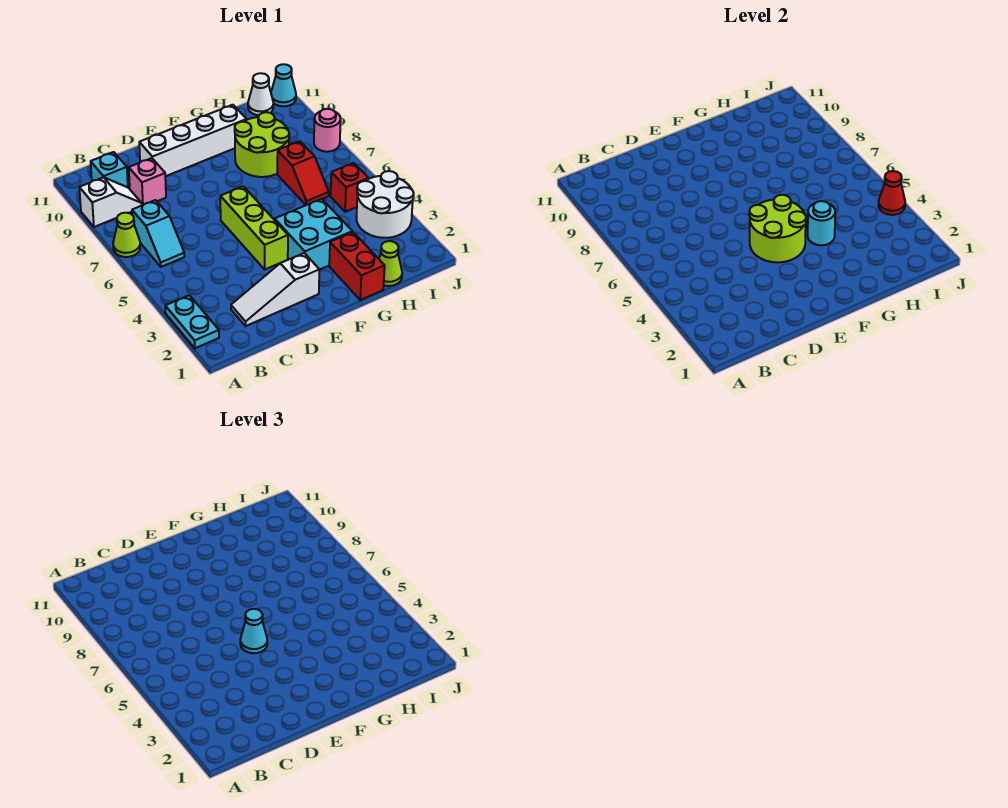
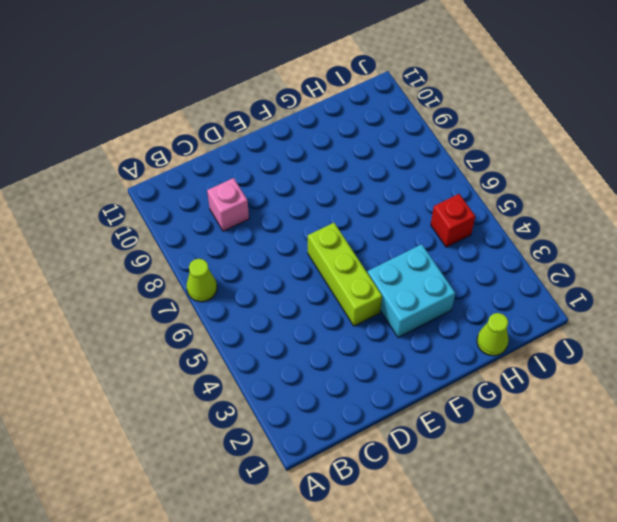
none -> cyan plate A2:A3 level 1
none -> white slope A9:B9 level 1 top A
none -> cyan slope B6:B7 level 1 top 7

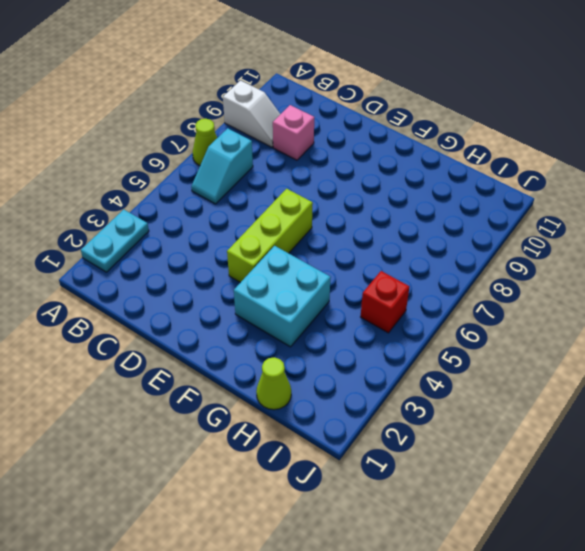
none -> cyan brick B10 level 1
none -> white slope C2:E2 level 1 top E
none -> white brick D10:G10 level 1

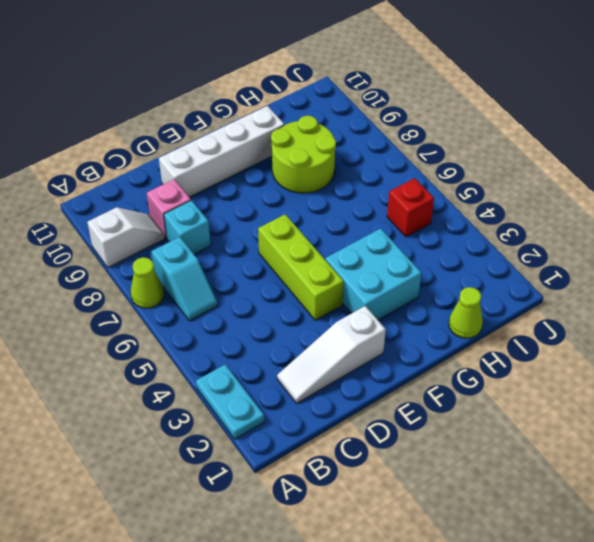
cyan brick C8 level 1 -> cyan brick B10 level 1
none -> red brick G1:G2 level 1
none -> red slope H6:H7 level 1 top 7
none -> white round brick I3:J4 level 1

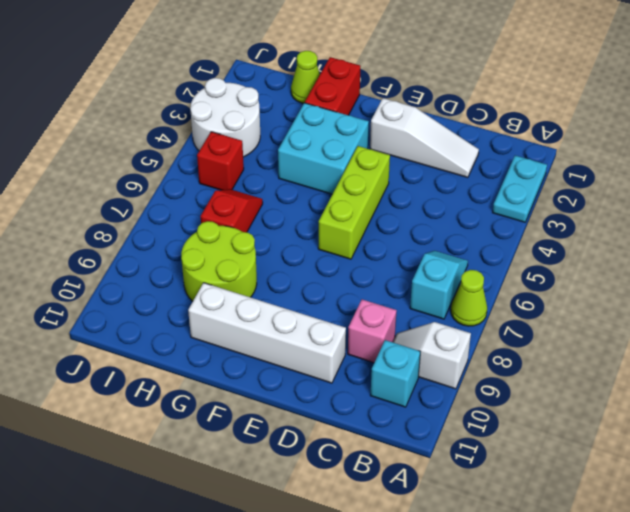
none -> white cone I11 level 1
none -> pink round brick J8 level 1
none -> cyan cone J11 level 1

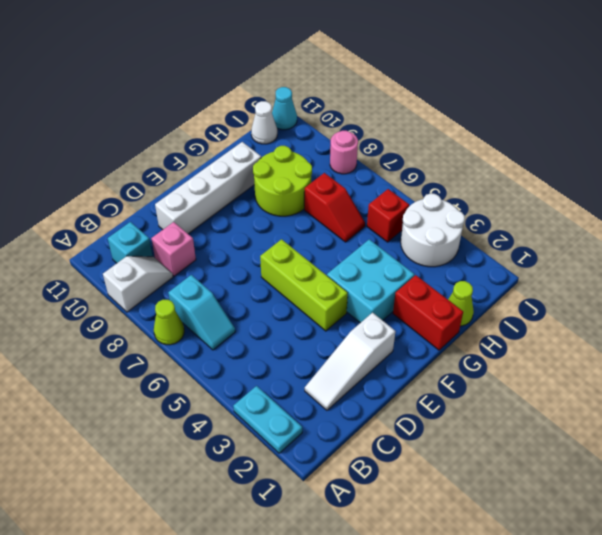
none -> lime round brick E4:F5 level 2
none -> cyan round brick G4 level 2
none -> red cone J4 level 2

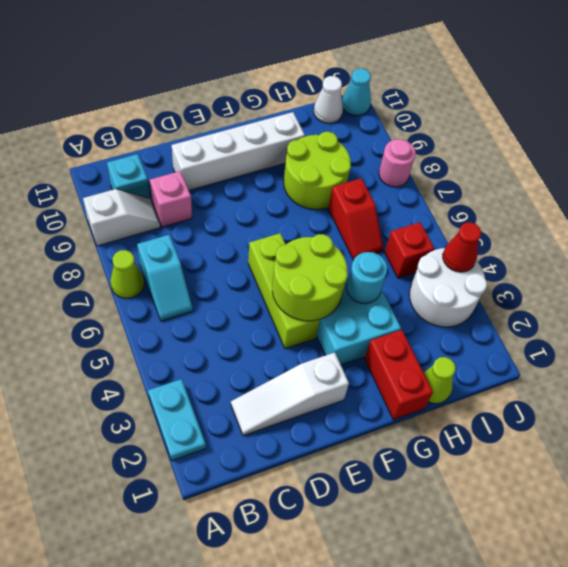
none -> cyan cone E5 level 3

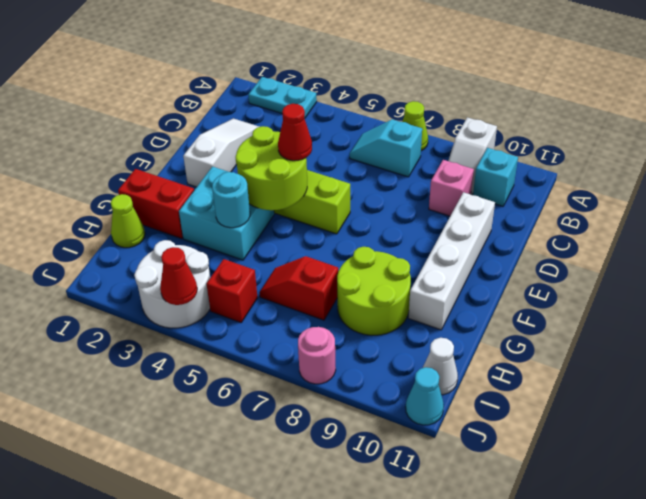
red cone E5 level 3 -> cyan cone E5 level 3

